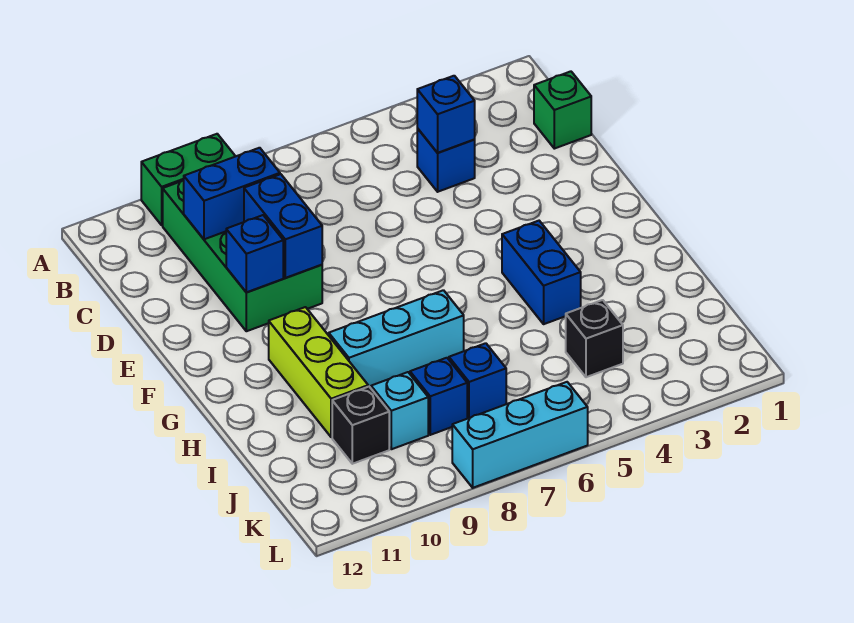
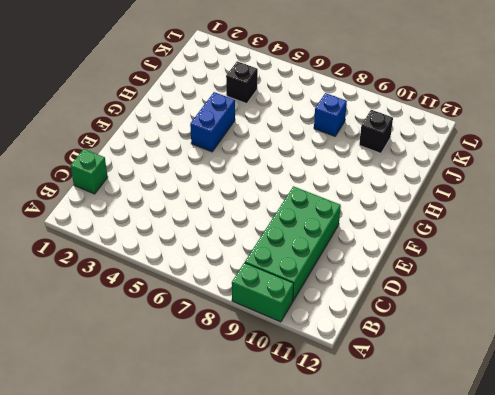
none -> blue brick C4 level 1
none -> lime brick G10:I10 level 1
none -> cyan brick H7:H9 level 1

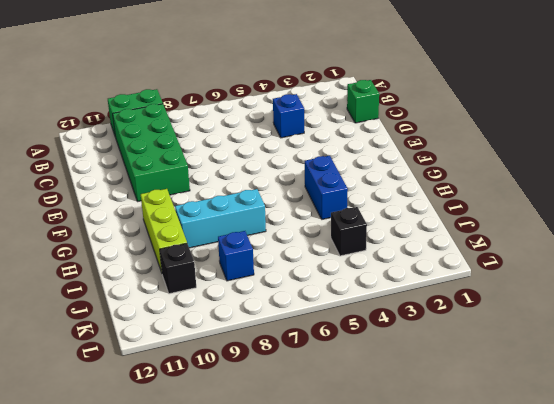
none -> blue brick J7 level 1
none -> cyan brick J9 level 1
none -> cyan brick L6:L8 level 1

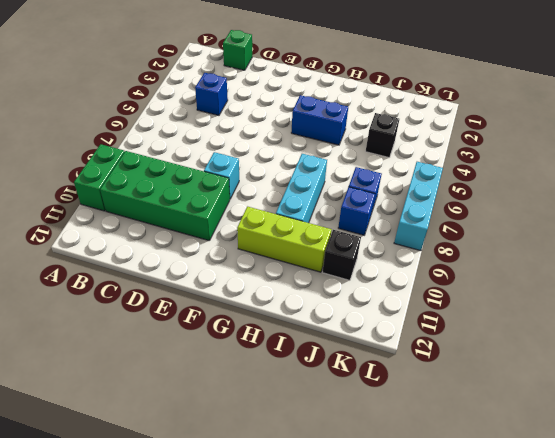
cyan brick E8 level 1 -> cyan brick J9 level 1
none -> blue brick C4 level 2
none -> blue brick C9:C10 level 2
none -> blue brick D9:E9 level 2

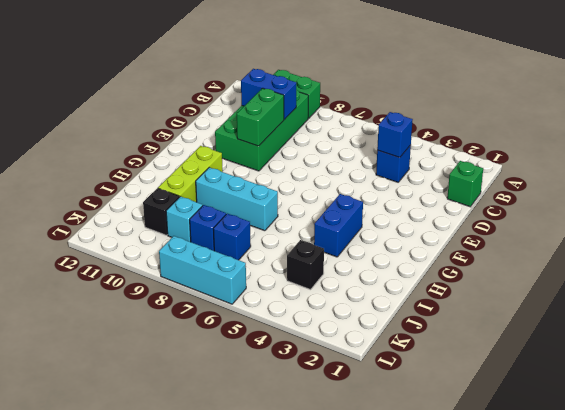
green brick D9:E9 level 2 -> blue brick D9:E9 level 2
none -> blue brick E10 level 2

